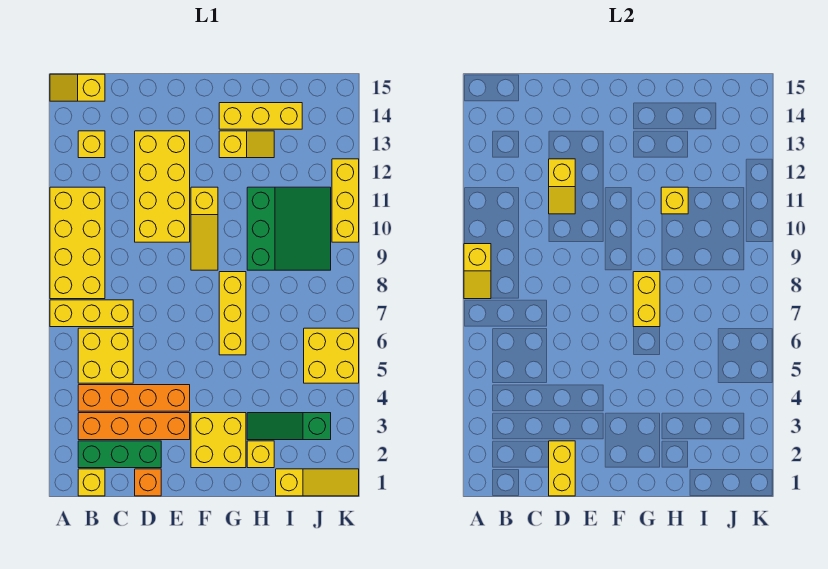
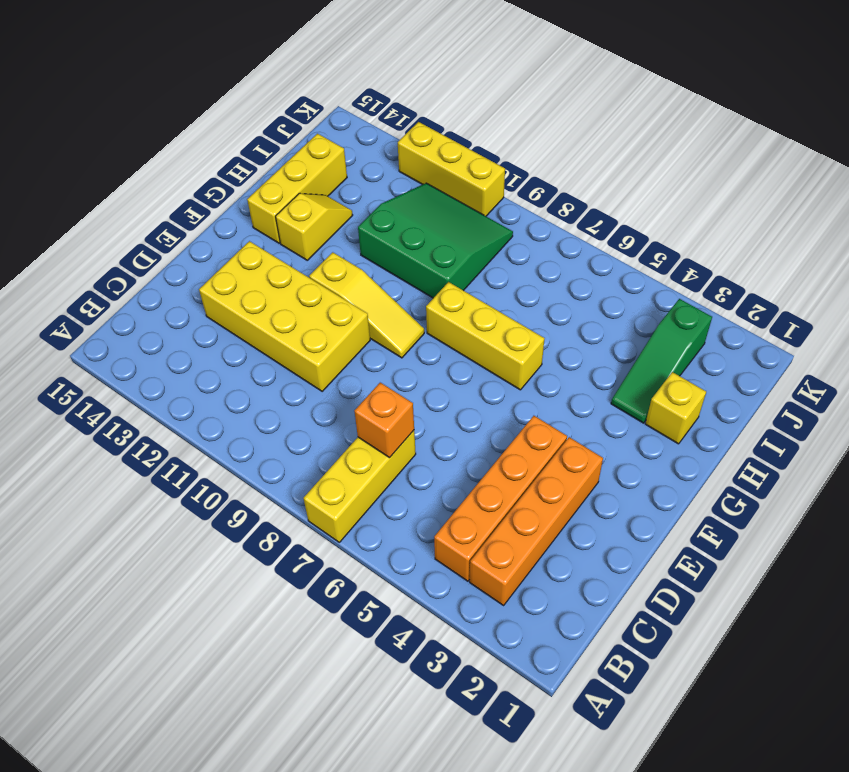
orange brick C7 level 2 -> orange brick D1 level 1
none -> yellow brick A8:B11 level 1
none -> yellow slope A15:B15 level 1 top B
none -> yellow brick B1 level 1

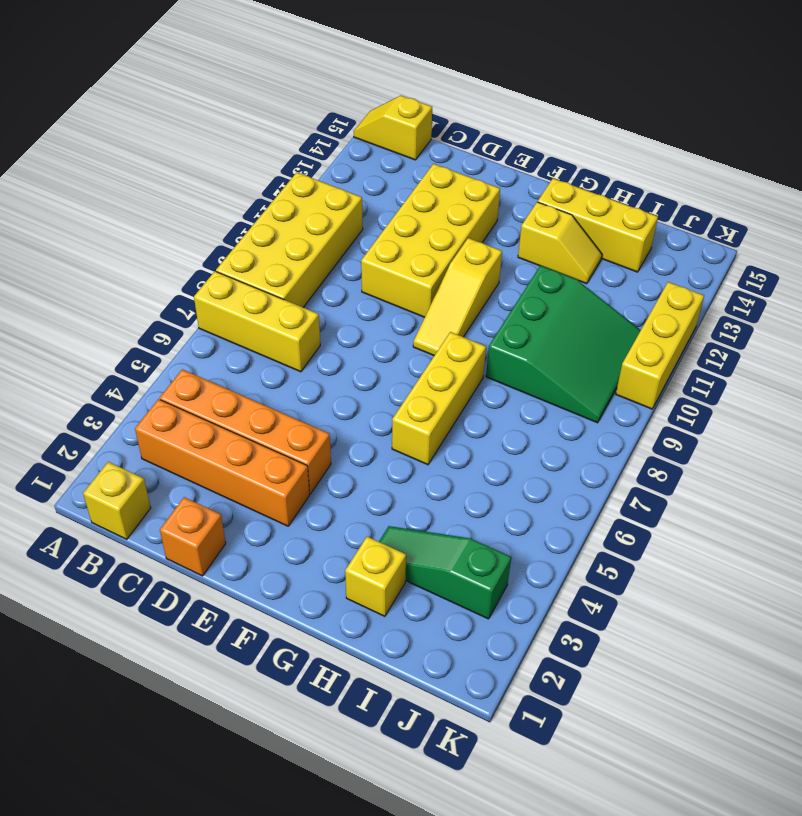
none -> green brick B2:D2 level 1
none -> yellow brick B5:C6 level 1
none -> yellow brick B13 level 1

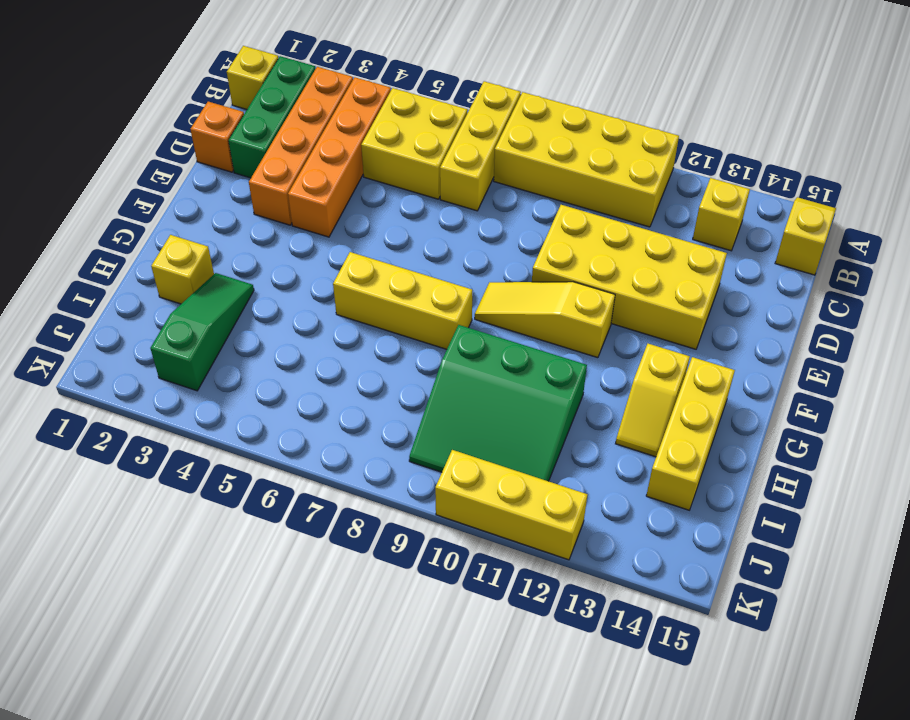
none -> yellow brick F2:G3 level 1
none -> yellow slope I1:K1 level 1 top I
none -> yellow brick J5:K6 level 1

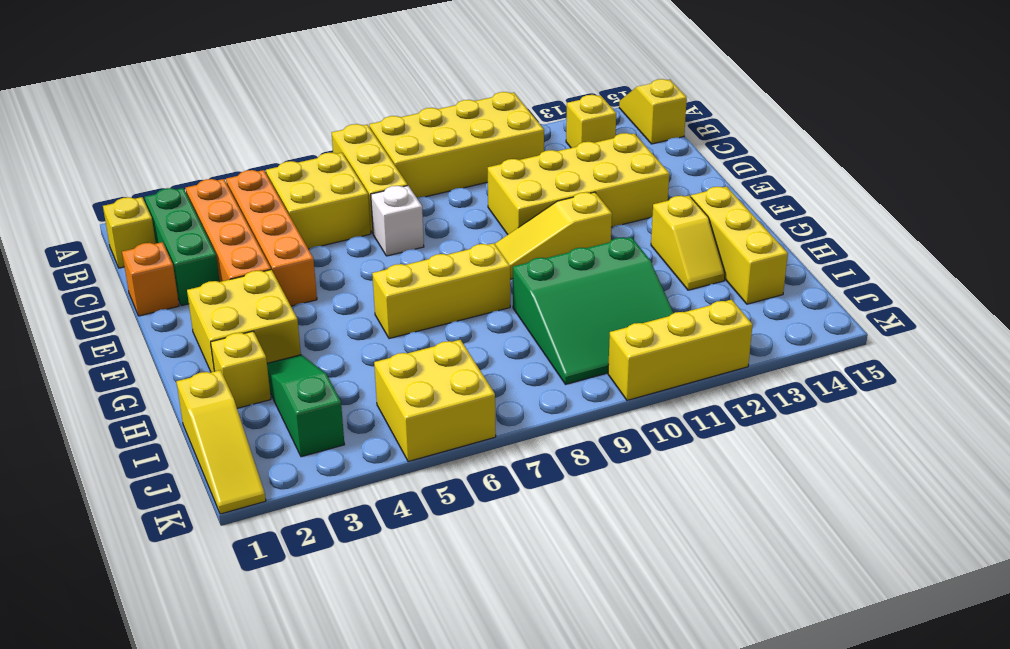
white brick D7 level 1 -> none
none -> yellow slope A8:A9 level 2 top 9
none -> yellow brick D1:D2 level 2
none -> yellow slope D11:D12 level 2 top 12

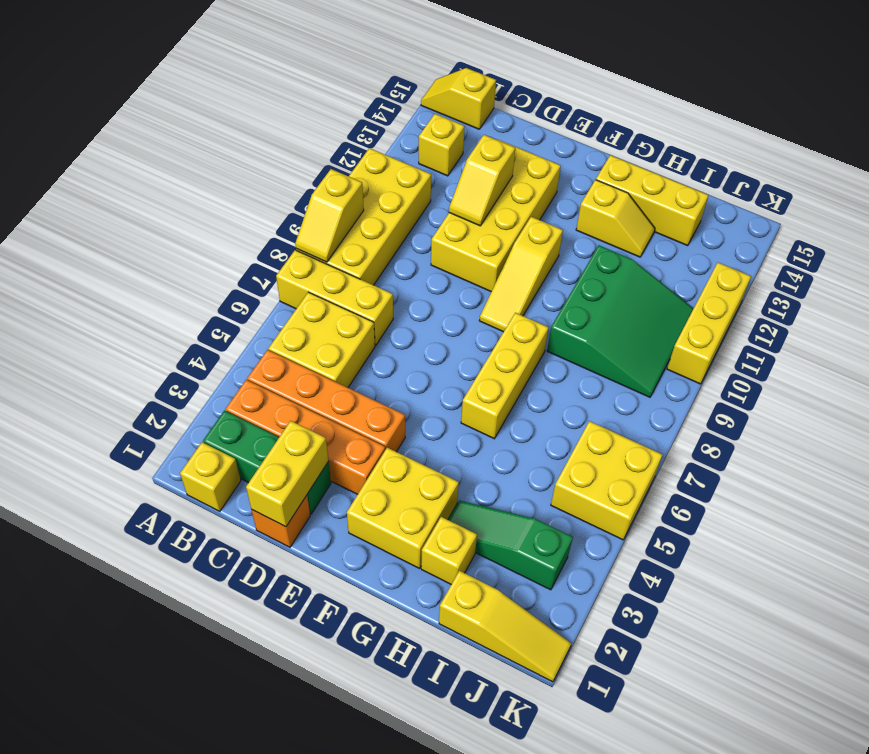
none -> yellow brick G7:G8 level 2
none -> yellow brick H11 level 2

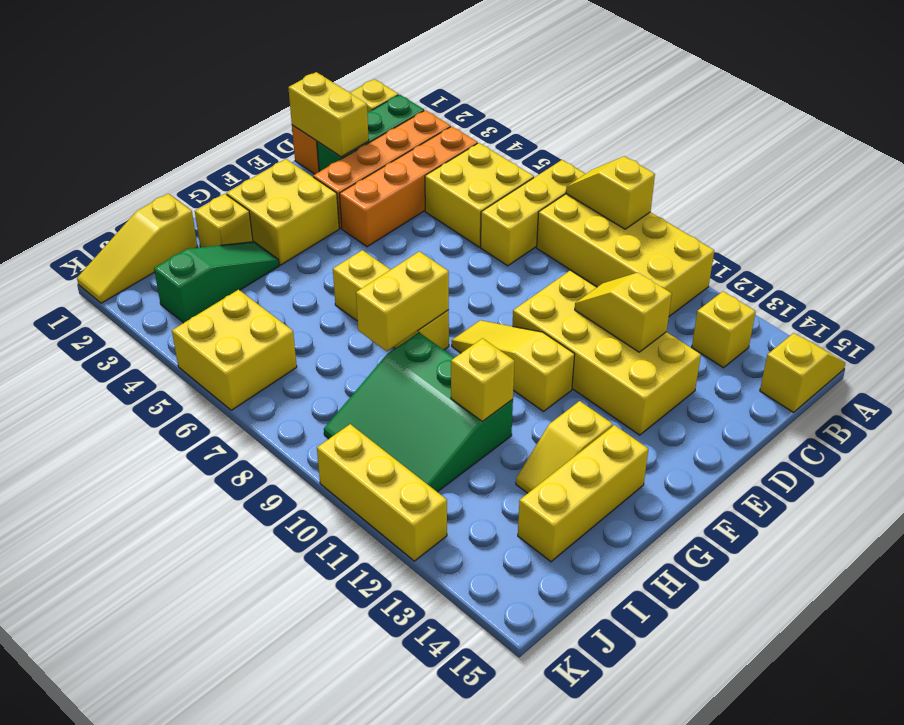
yellow brick G8:H8 level 2 -> yellow brick G7:G8 level 2

